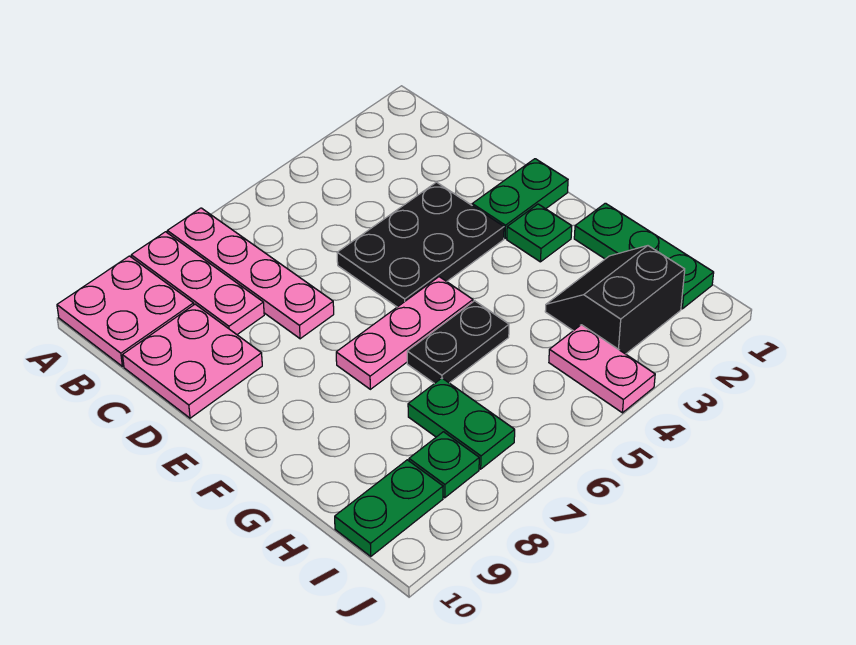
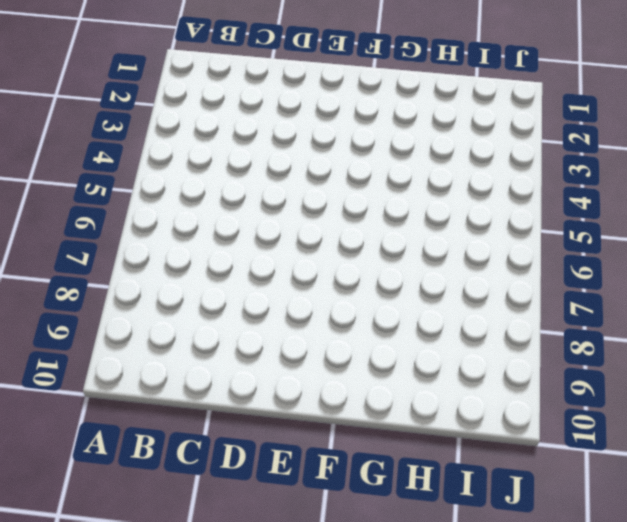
none -> pink plate A7:D7 level 1
none -> pink plate A8:C8 level 1
none -> pink plate A9:B10 level 1

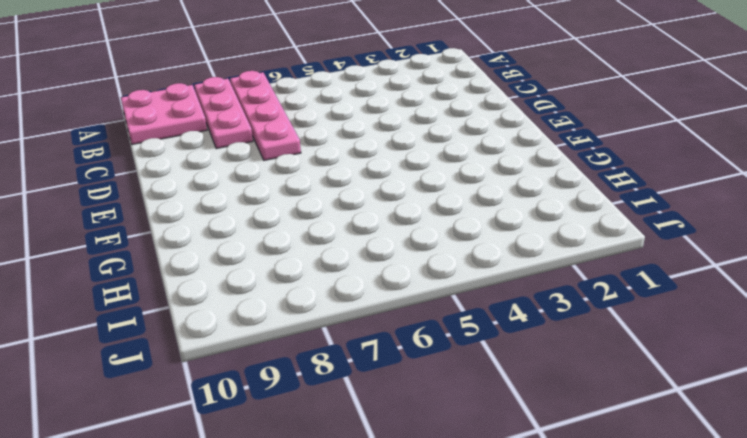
none -> pink plate C9:D10 level 1
none -> black plate D3:E5 level 1
none -> green plate E1:E2 level 1

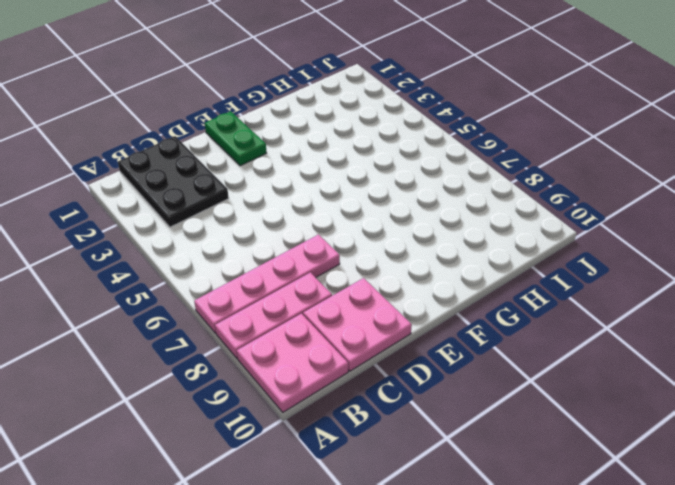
black plate B1:C3 level 1 -> black plate D3:E5 level 1
none -> green plate F2 level 1
none -> pink plate F5:F7 level 1
none -> green plate G1:I1 level 1

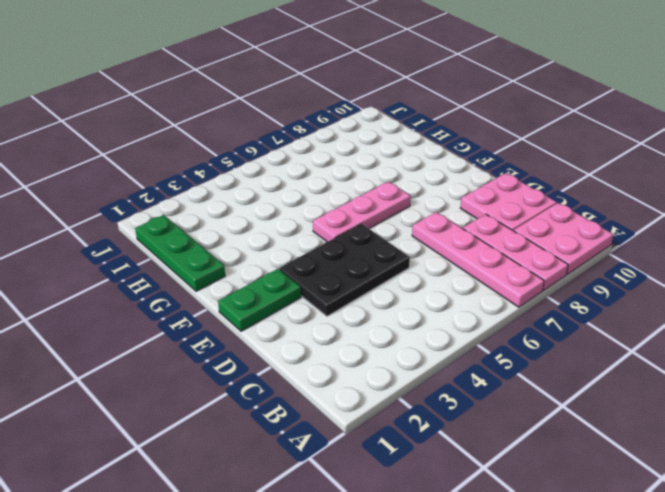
none -> green plate F2 level 1
none -> black plate G5:G6 level 1
none -> black slope H2:I3 level 1 top I

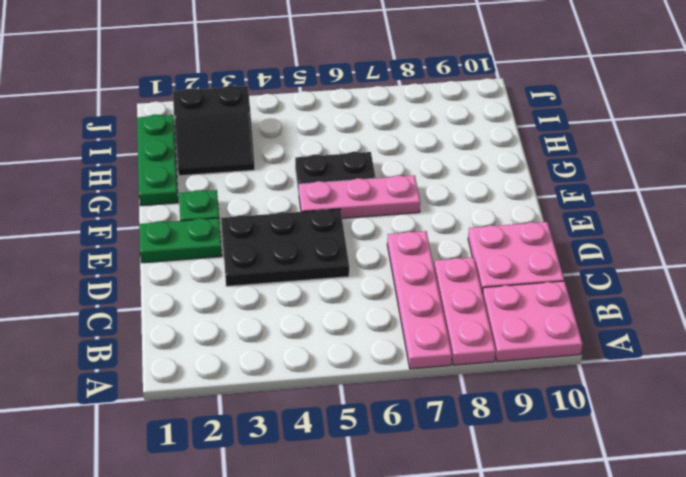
none -> green plate H7:I7 level 1
none -> pink plate I4:J4 level 1
none -> green plate I8 level 1

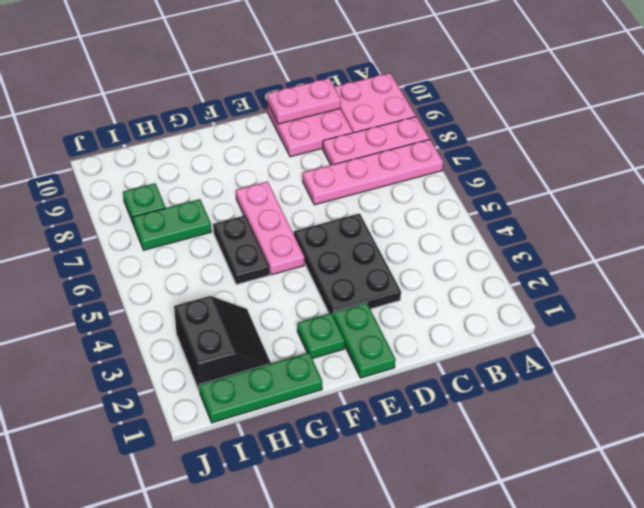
pink plate C10:D10 level 2 -> pink plate I4:J4 level 1
none -> green plate I9:I10 level 1

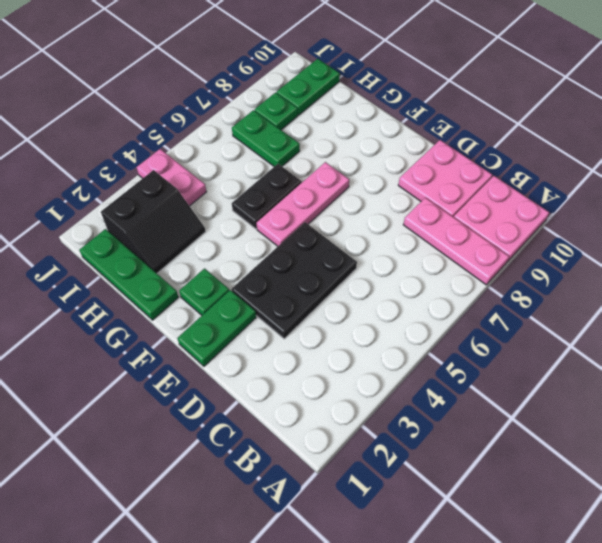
none -> pink plate A7:D7 level 1

